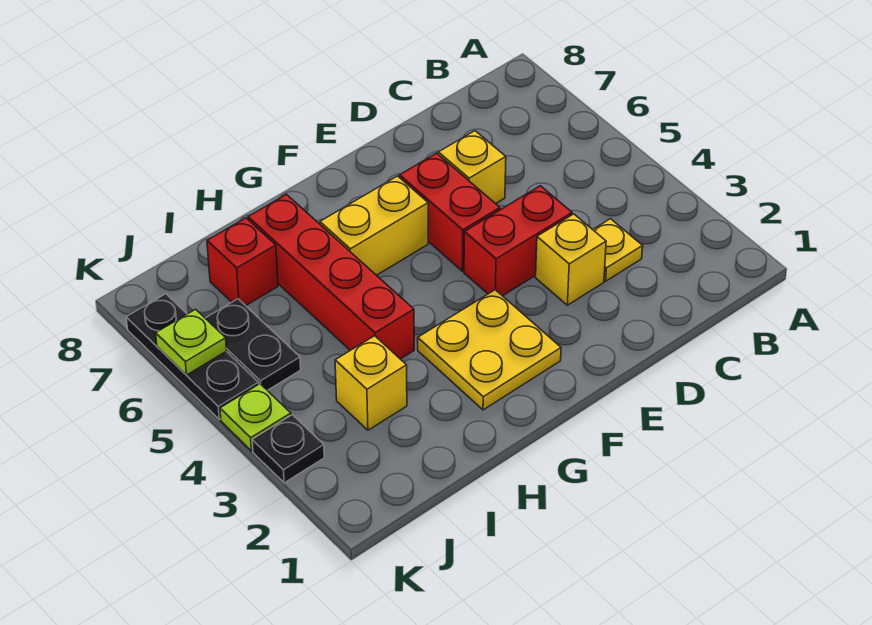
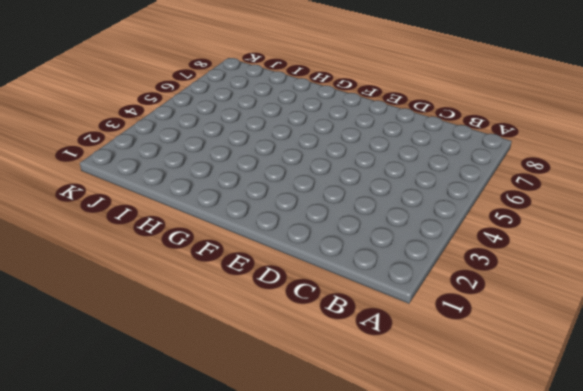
none -> yellow plate C3 level 1
none -> yellow brick D3 level 1
none -> red brick D4:E4 level 1

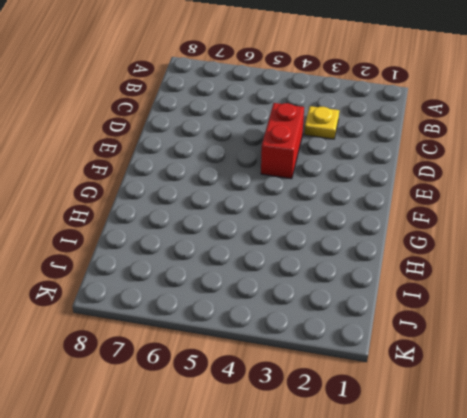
none -> yellow brick D3 level 1
none -> yellow brick D6 level 1
none -> red brick E5:E6 level 1

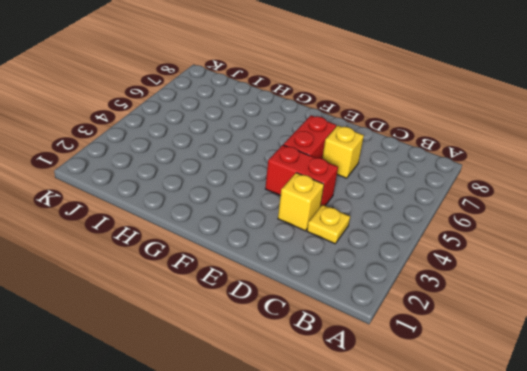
none -> yellow plate F2:G3 level 1
none -> yellow brick F6:G6 level 1
none -> red brick H4:H7 level 1

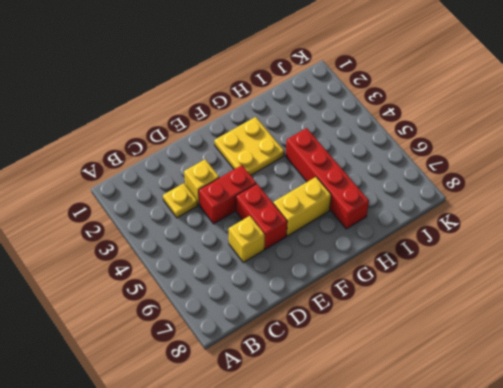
none -> yellow brick I3 level 1
none -> red brick I7 level 1
none -> black plate J5:J6 level 1

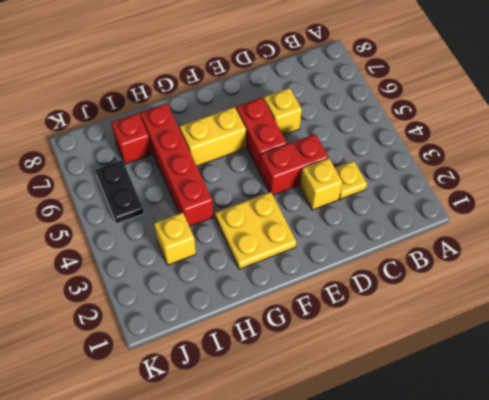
none -> black plate K3 level 1
none -> lime plate K4 level 1
none -> black plate K5:K7 level 1

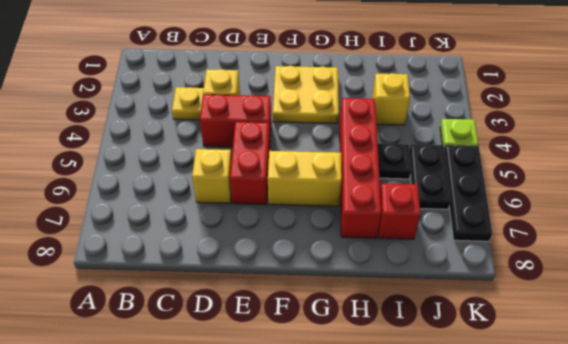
black plate I5 level 1 -> black plate K3 level 1
none -> lime plate K6 level 2

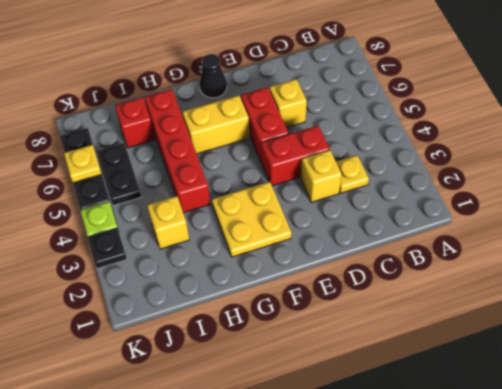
black cone F8 level 1 -> none
yellow plate K6 level 2 -> lime plate K6 level 2

